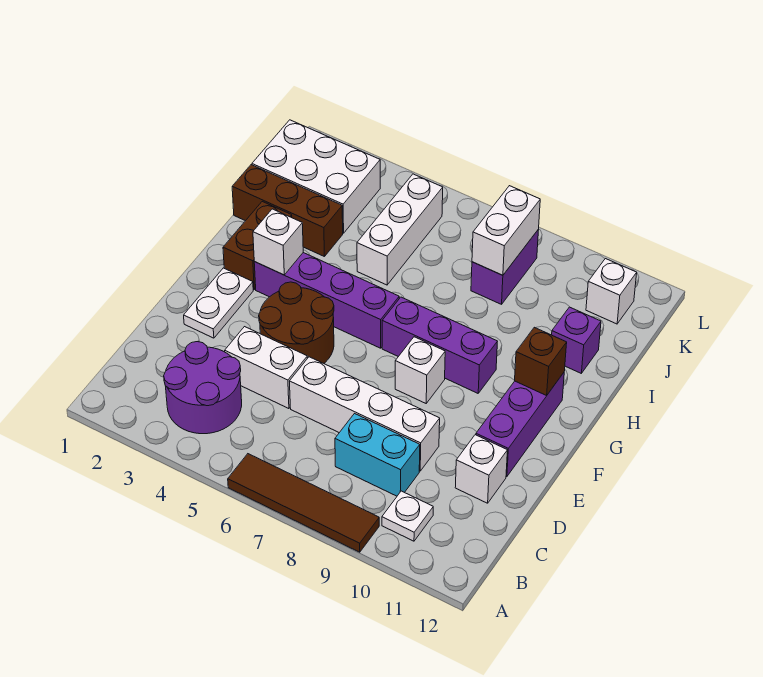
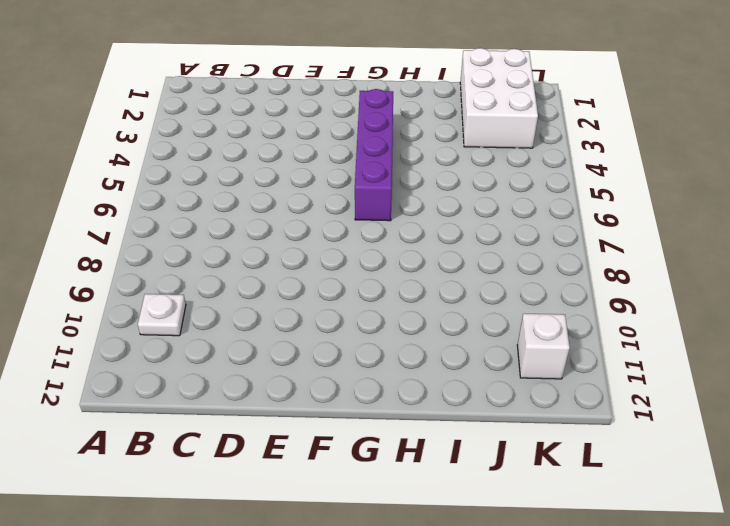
none -> brown tile A6:A9 level 1
none -> purple round brick B3:C4 level 1
none -> cyan brick C8:C9 level 1

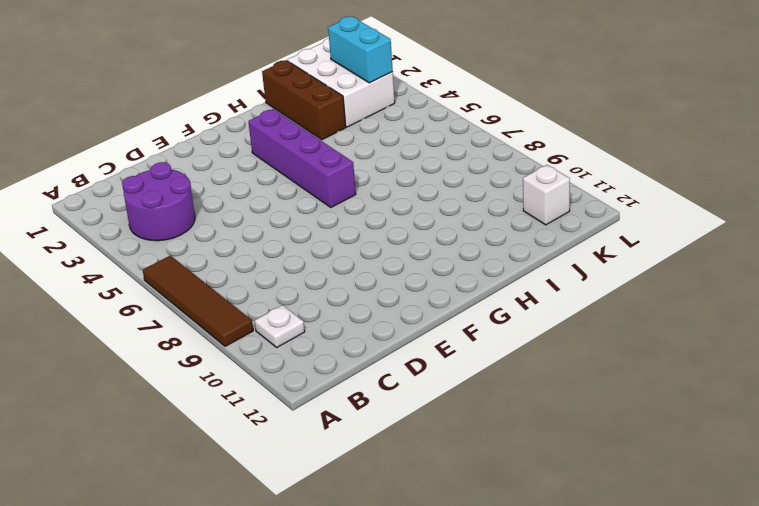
cyan brick K2:K3 level 2 -> cyan brick C8:C9 level 1
none -> white brick D4:D5 level 1
none -> white brick D6:D9 level 1
none -> white brick D11 level 1

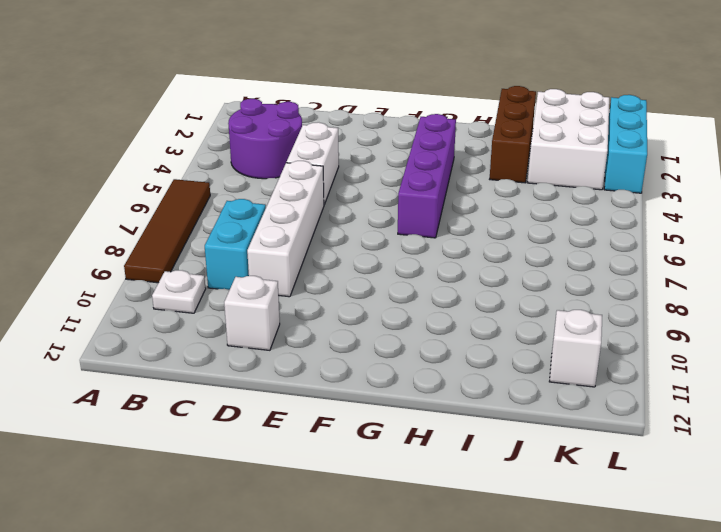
cyan brick L1:L3 level 1 -> none
none -> white plate E2:F2 level 1
none -> brown round brick E4:F5 level 1
none -> purple brick E11:G11 level 1

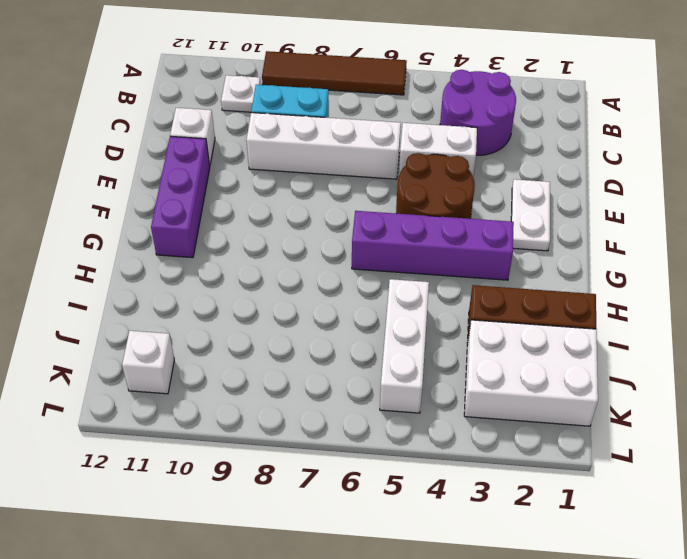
none -> white brick F8 level 1
none -> brown brick G2:H2 level 1
none -> purple brick G7:G9 level 1

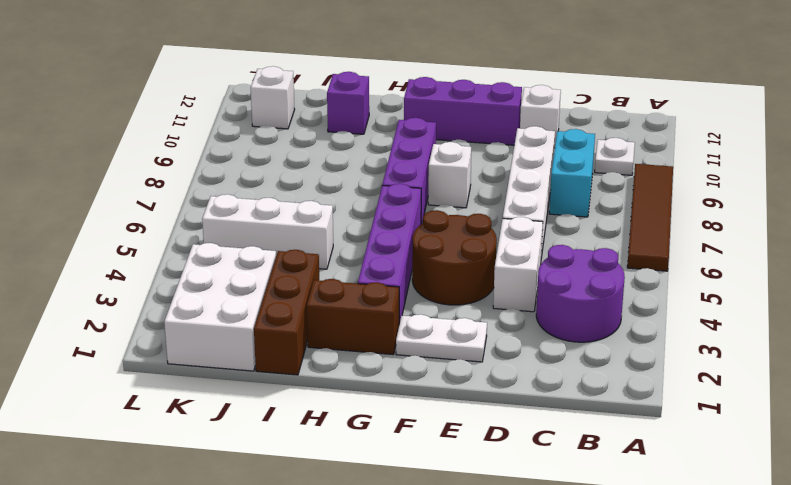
none -> purple brick J8:K8 level 1
none -> white brick G3 level 2
none -> brown brick G11 level 2

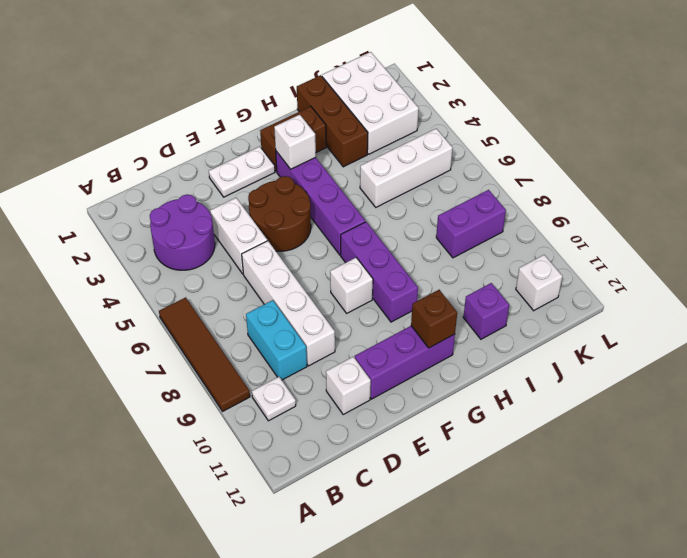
none -> white brick J8:K8 level 2

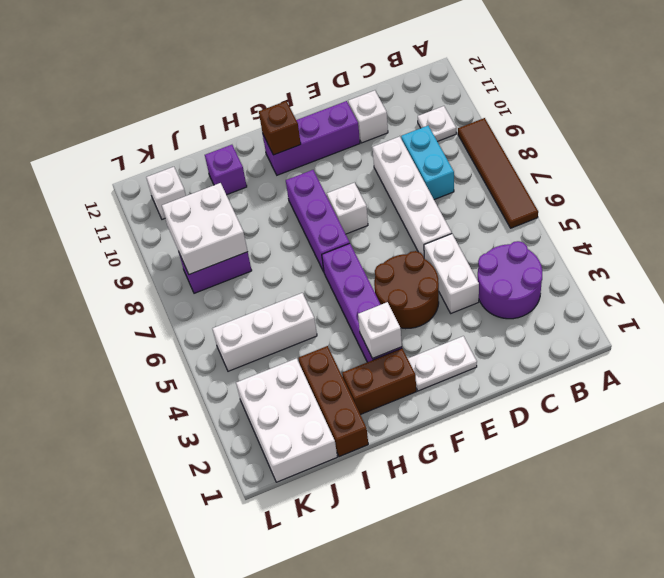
white brick J8:K9 level 2 -> white brick J8:K8 level 2

